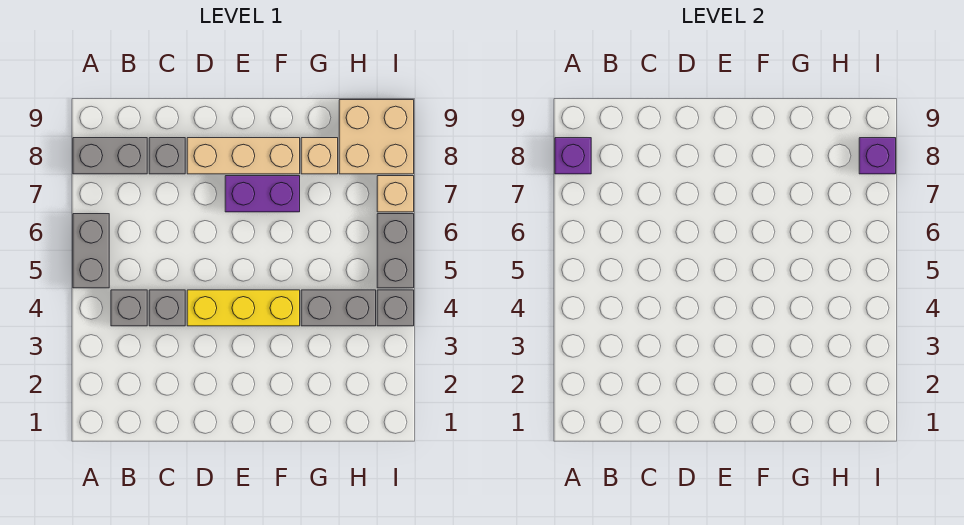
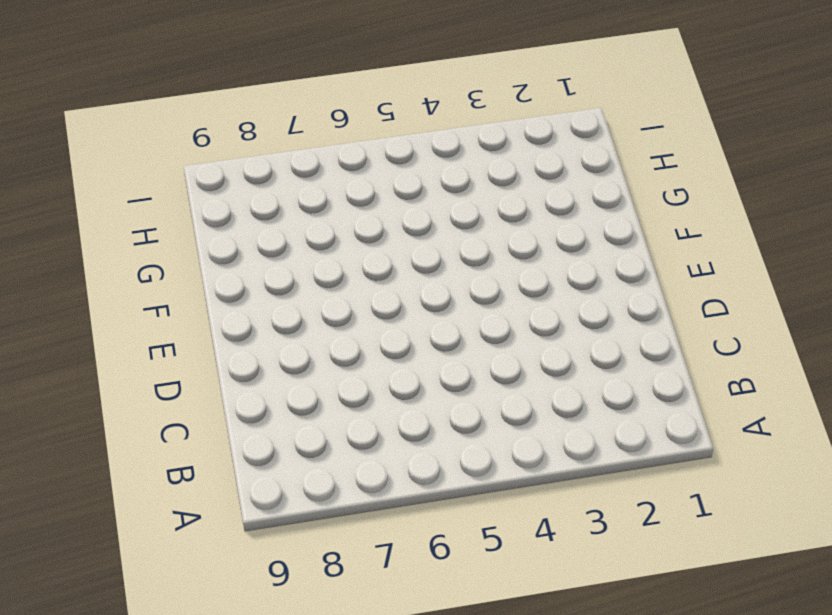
none -> grey brick A5:A6 level 1
none -> grey brick A8:B8 level 1
none -> grey brick B4 level 1

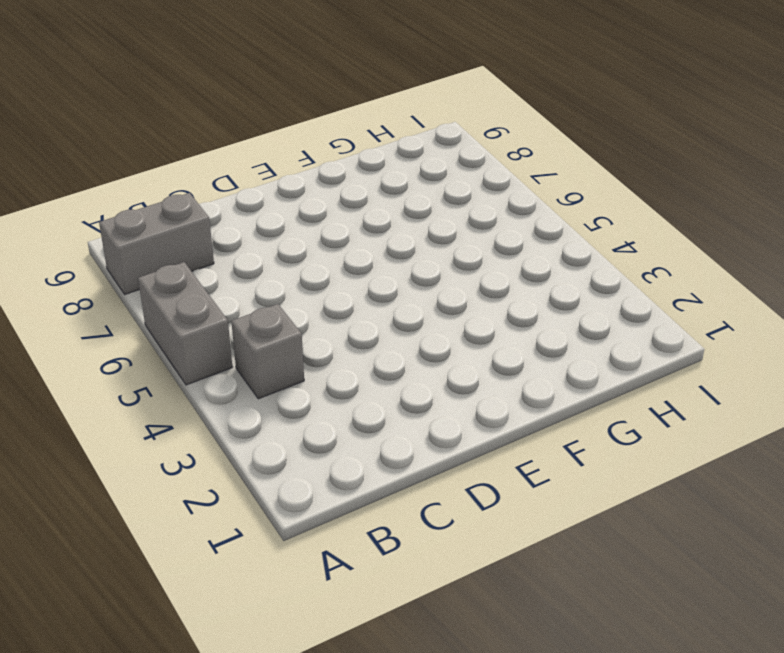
none -> grey brick C4 level 1
none -> grey brick C8 level 1
none -> yellow brick D4:F4 level 1

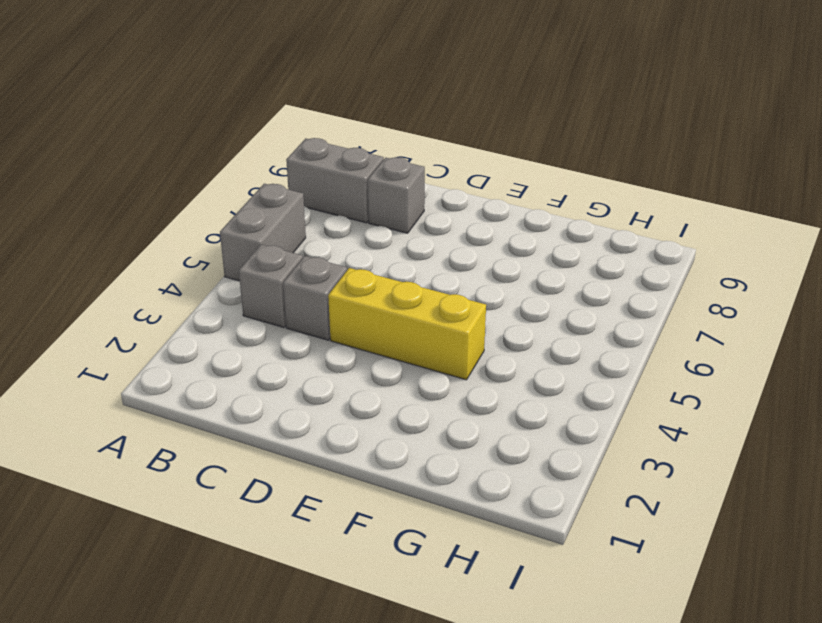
none -> tan brick D8:F8 level 1
none -> purple brick E7:F7 level 1
none -> grey brick G4:H4 level 1

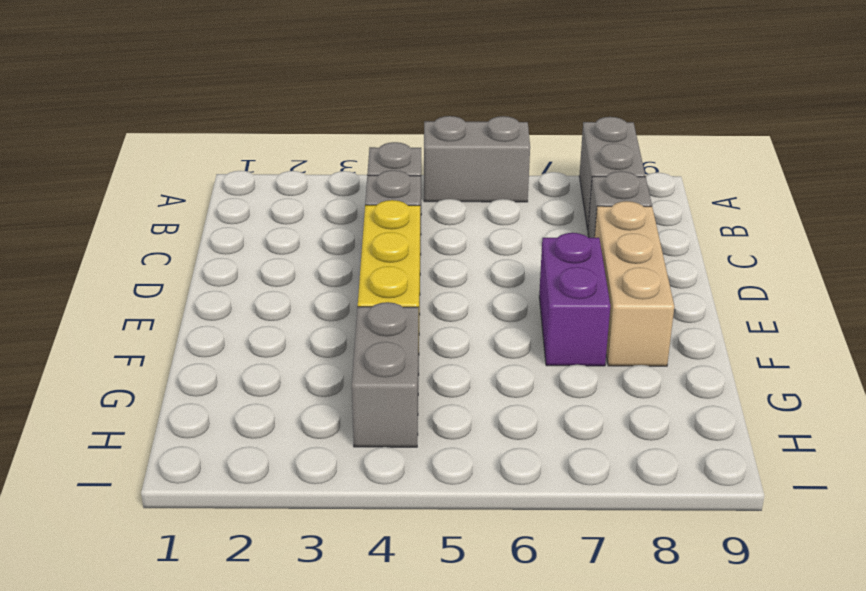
none -> tan brick G8 level 1
none -> tan brick H8:I9 level 1
none -> grey brick I4 level 1

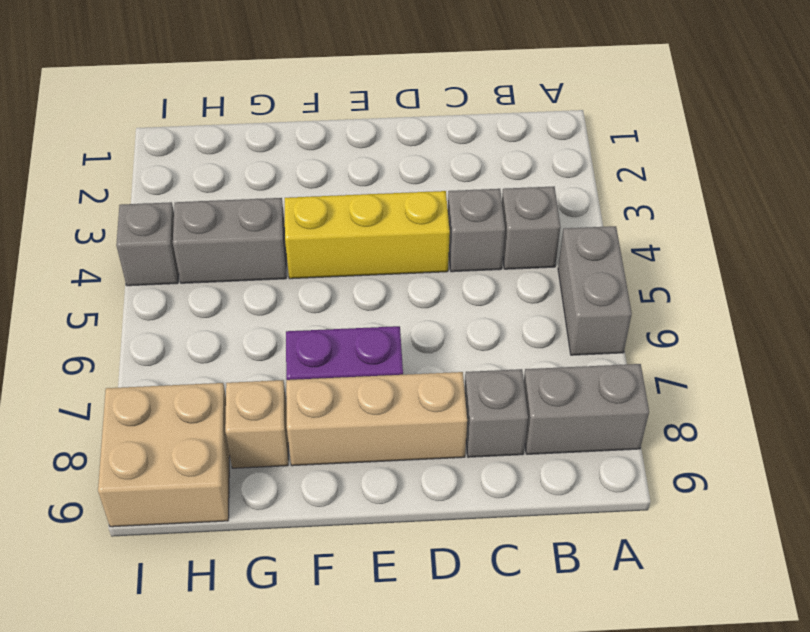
none -> grey brick I5:I6 level 1
none -> tan brick I7 level 1
none -> purple brick A8 level 2

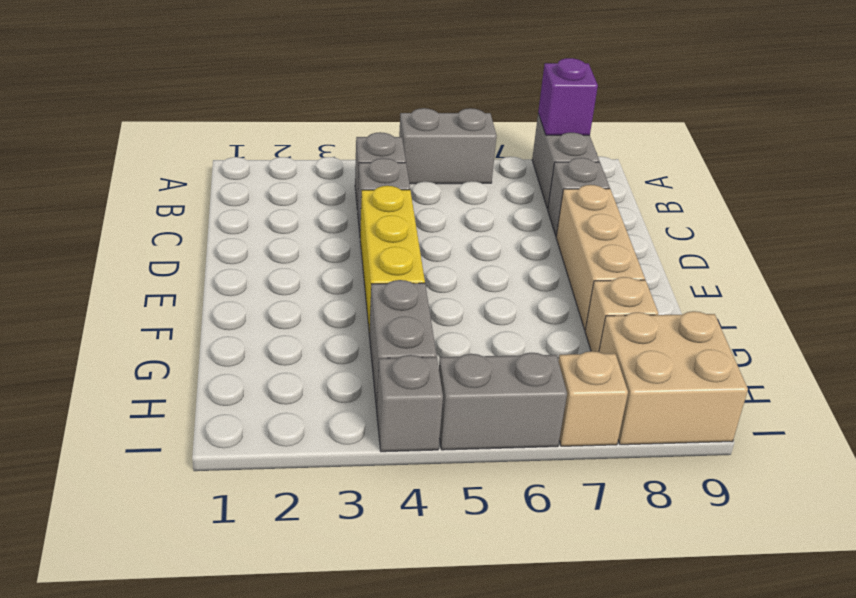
none -> purple brick E7:F7 level 1
none -> purple brick I8 level 2

